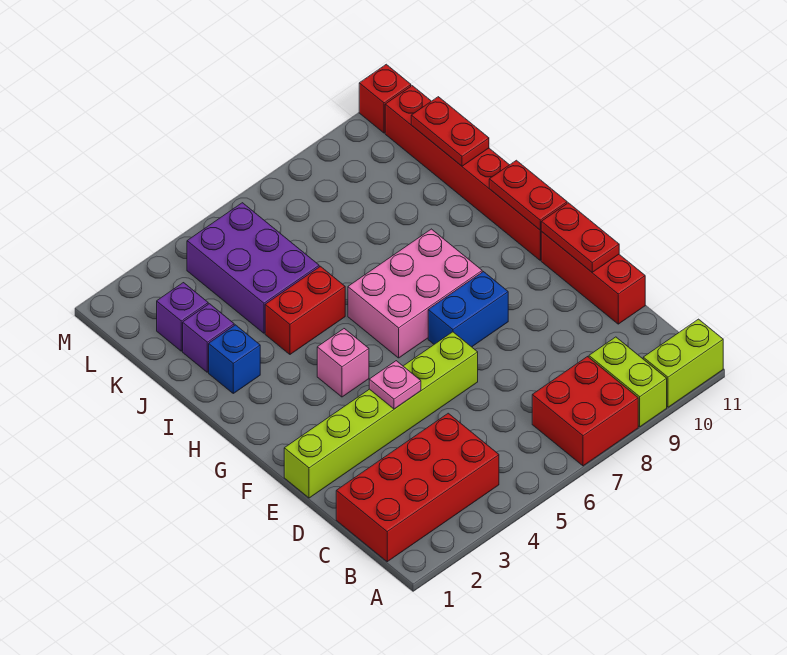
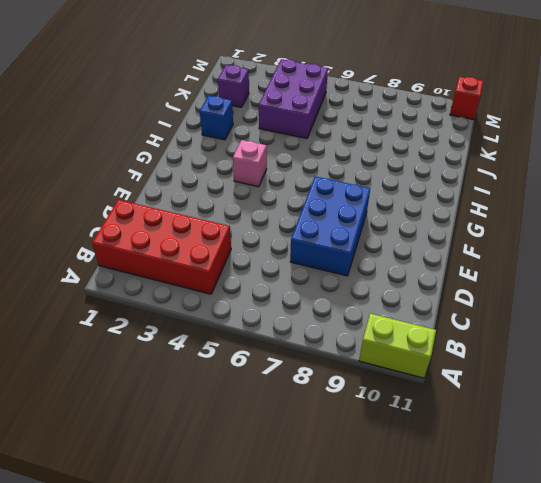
blue brick D7:F8 level 1 -> blue brick F7:F8 level 1
none -> red brick A7:B8 level 1
none -> lime brick A9:B9 level 1
none -> red brick D11:F11 level 1

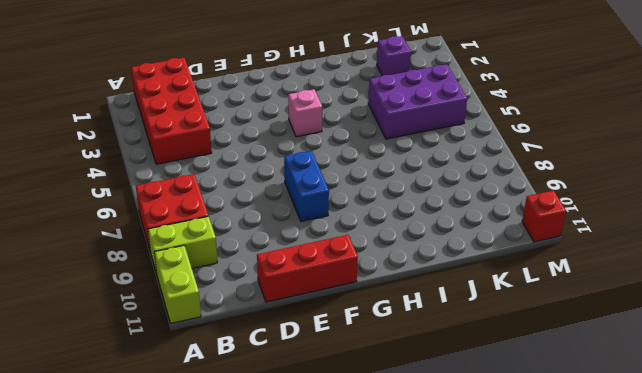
none -> lime brick E1:E6 level 1
none -> pink brick G6:H8 level 1
none -> red brick G11:L11 level 1

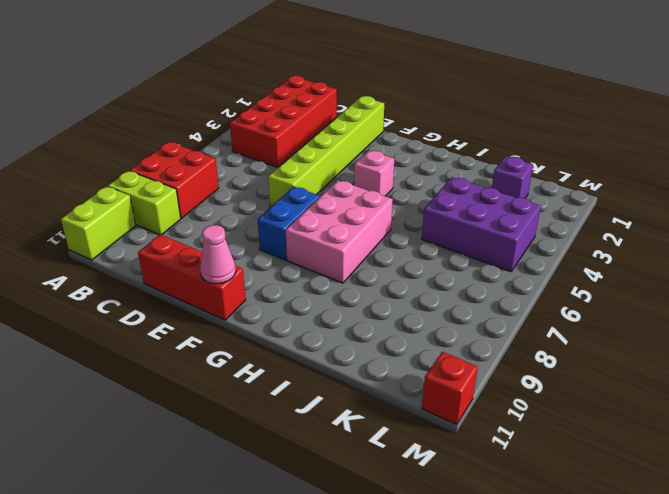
pink cone F11 level 2 -> red plate E11:F11 level 2
none -> red brick G11:L11 level 1
none -> blue brick I2 level 1
none -> red brick I4:I5 level 1

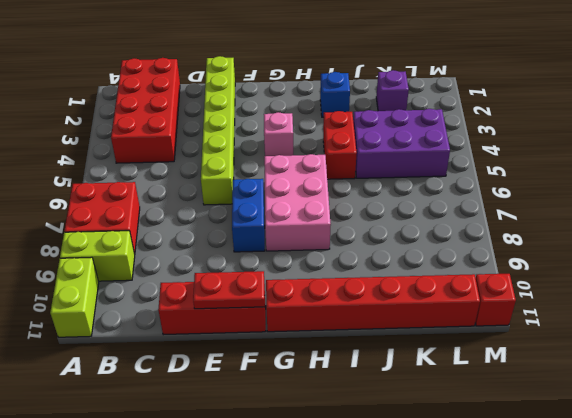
none -> purple brick J2 level 1
none -> pink plate E4 level 2
none -> red plate G11:H11 level 2

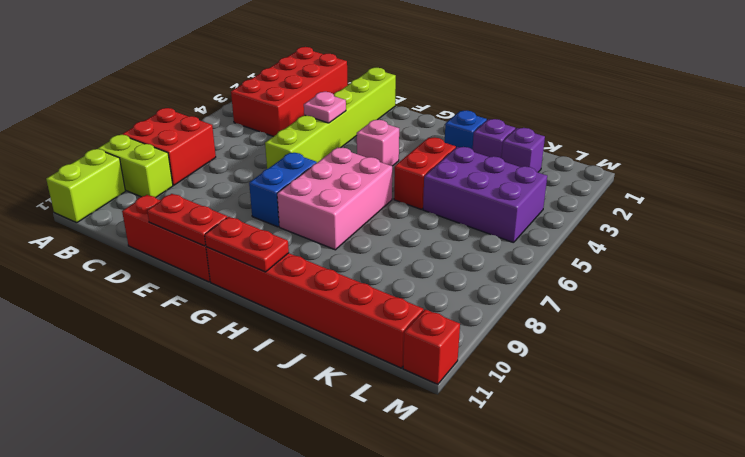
none -> red plate J11:K11 level 2

